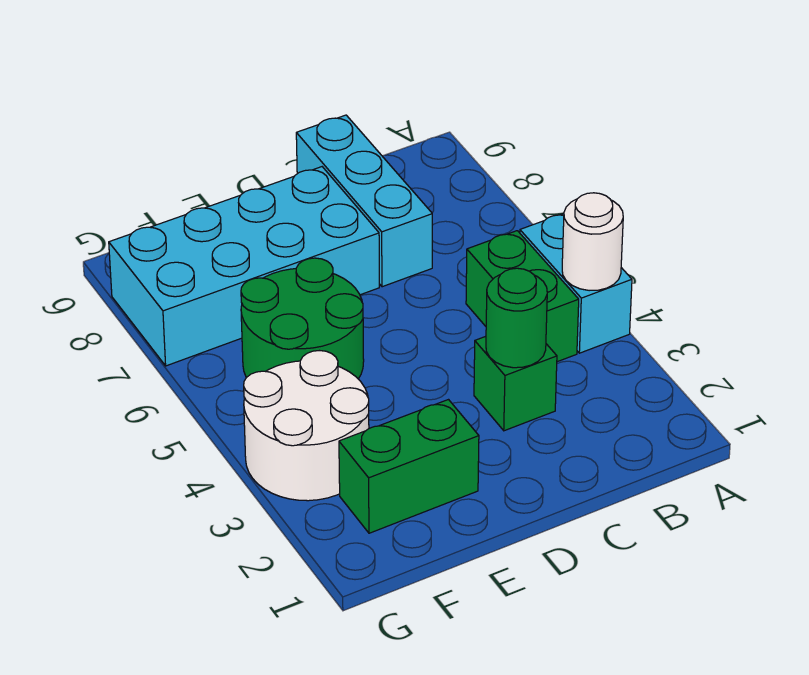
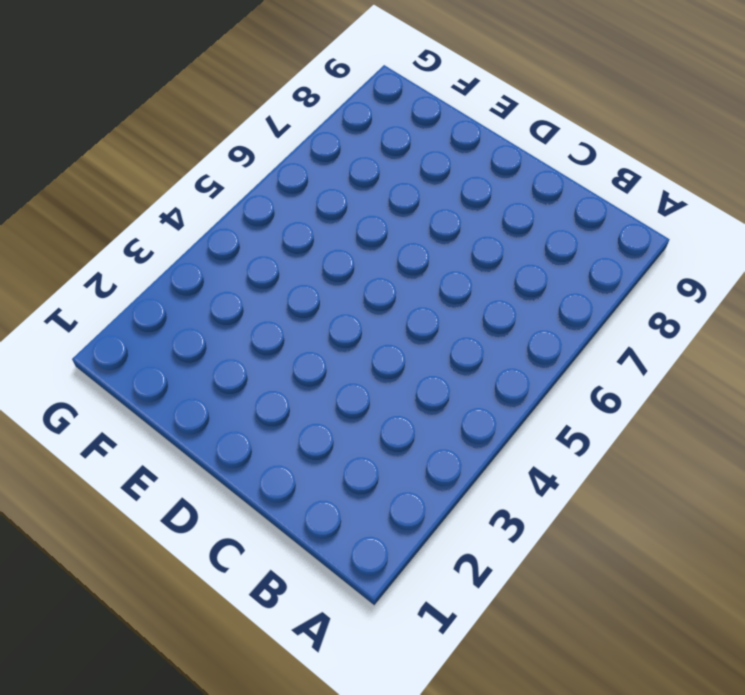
none -> cyan brick A4:A5 level 1
none -> green brick B4:B5 level 1

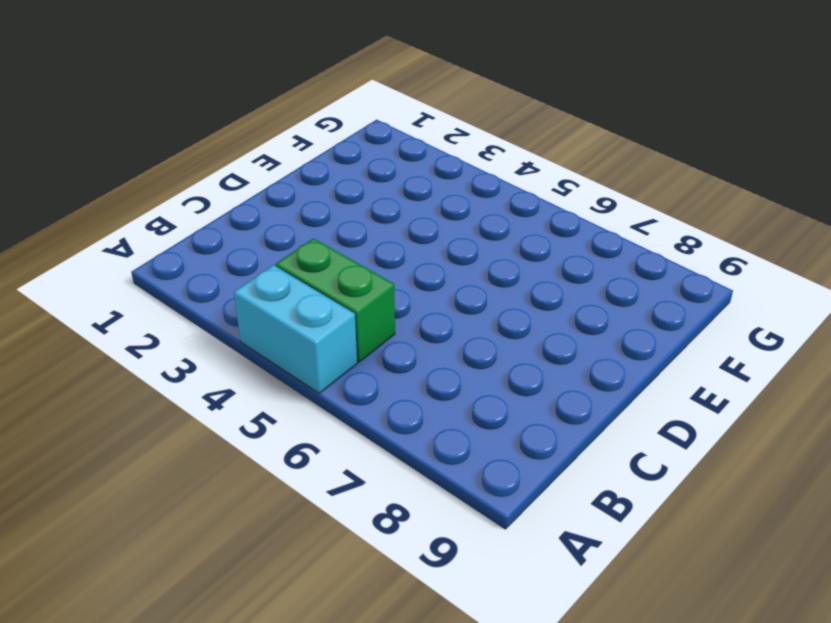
none -> green brick C3 level 1
none -> cyan brick C7:C9 level 1

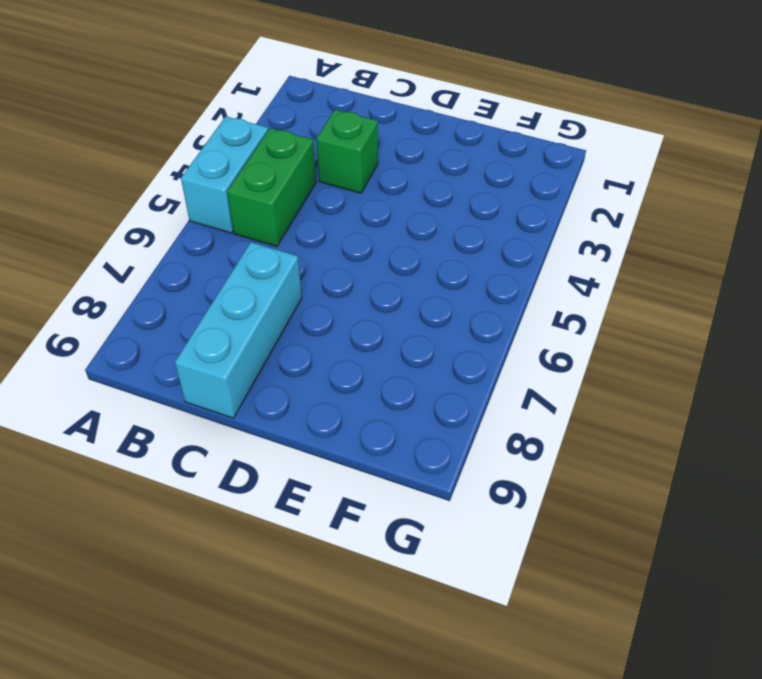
none -> cyan brick D7:G8 level 1
none -> green brick E2:F2 level 1

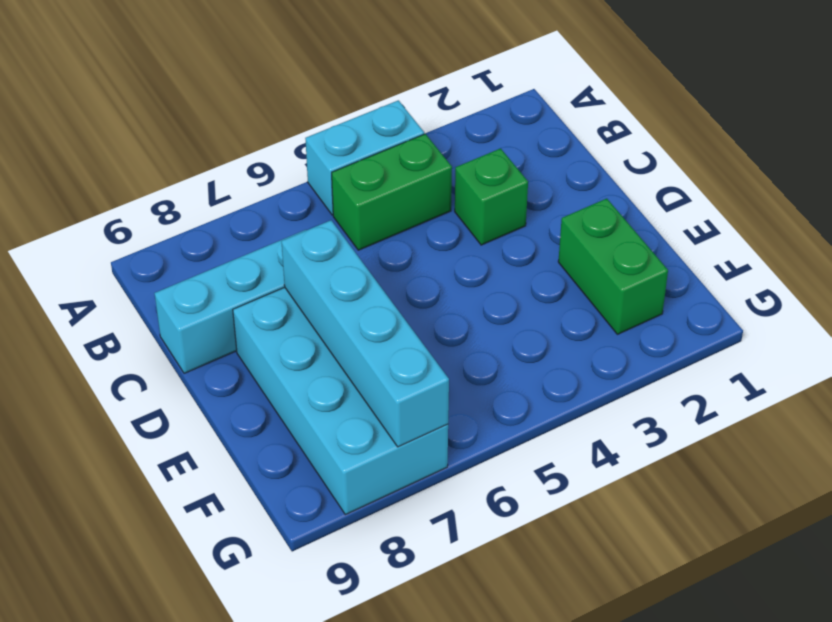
cyan brick D7:G7 level 2 -> none
none -> green round brick E5:F6 level 1
none -> white round brick F3:G4 level 1

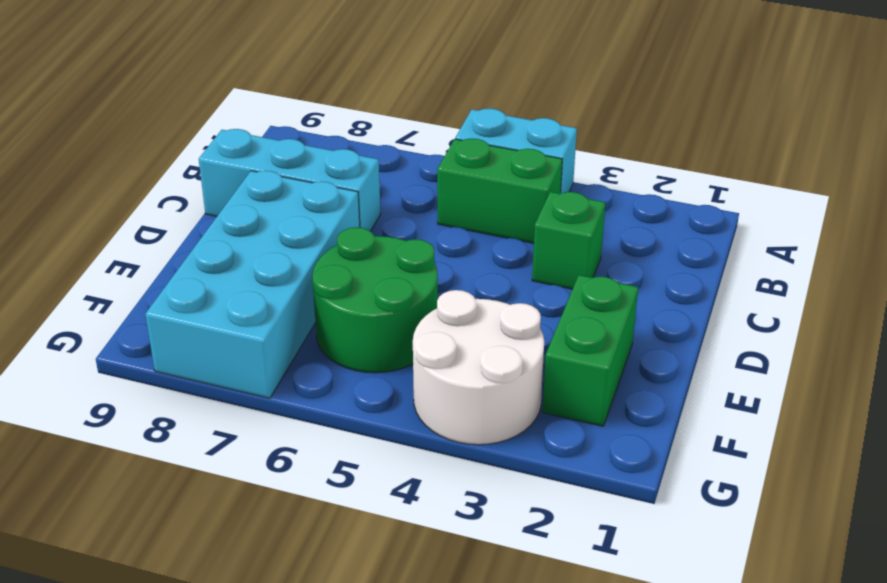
none -> white round brick A4 level 2
none -> green round brick C3 level 2

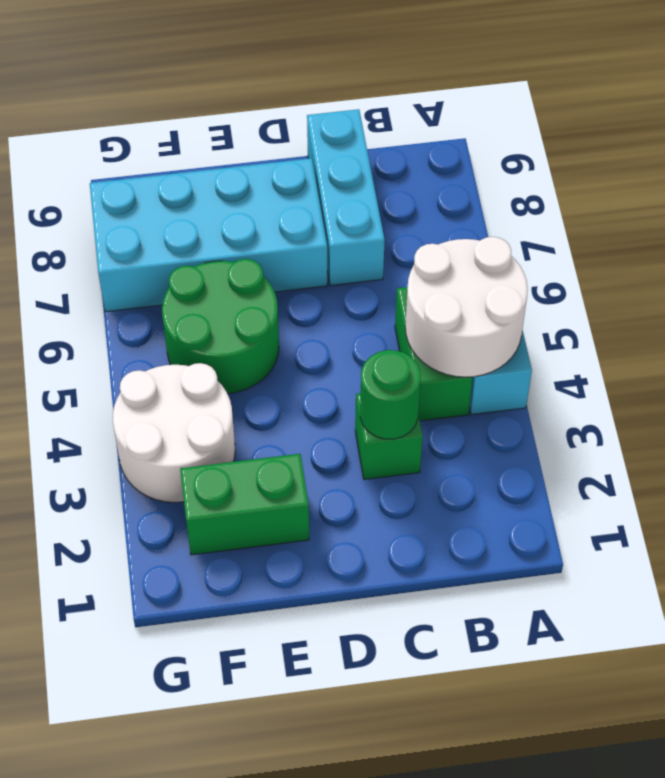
white round brick A4:B5 level 2 -> white round brick A4 level 2

